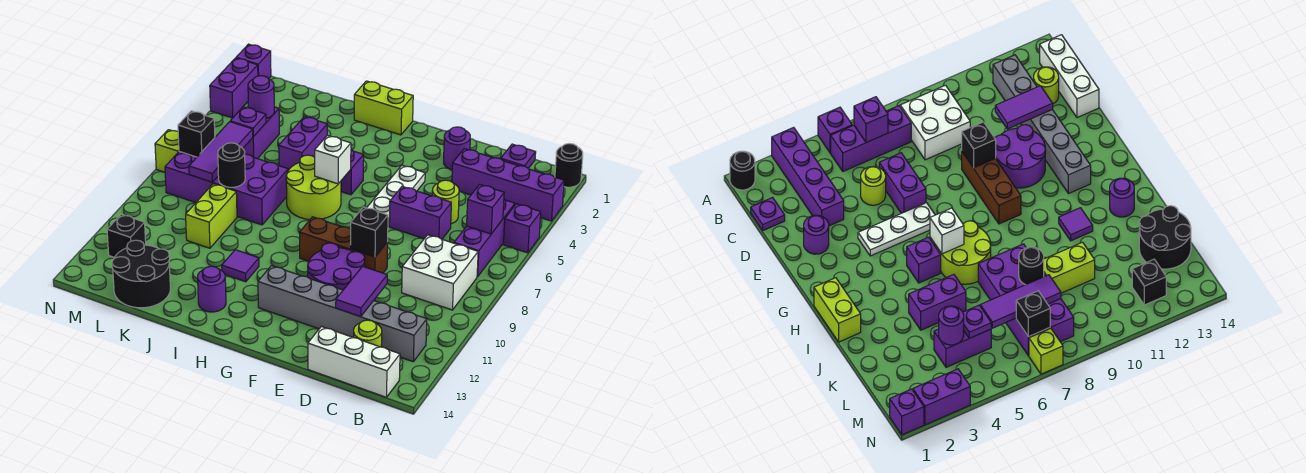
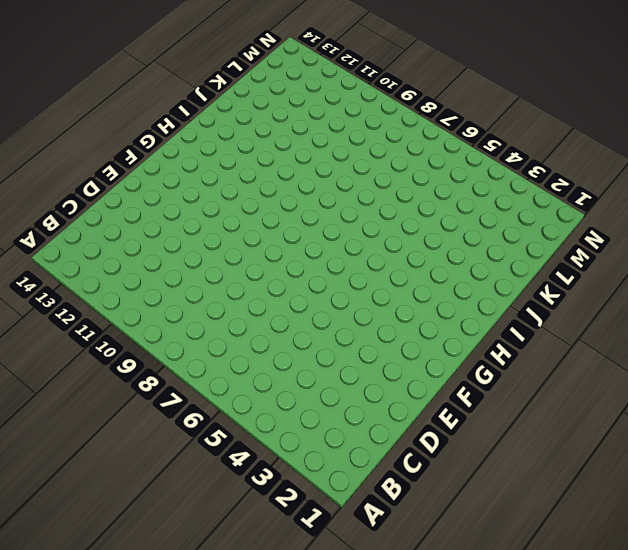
none -> black round brick A1 level 1
none -> purple brick A3:D3 level 1
none -> purple brick A5 level 1
none -> purple brick B5:B7 level 1

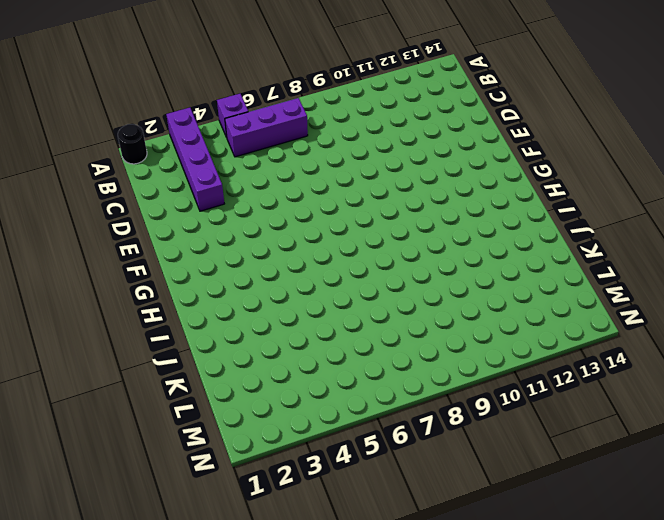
none -> white brick B8:C9 level 1
none -> grey brick B12:G12 level 1
none -> white brick B14:D14 level 1
none -> purple plate C1 level 1

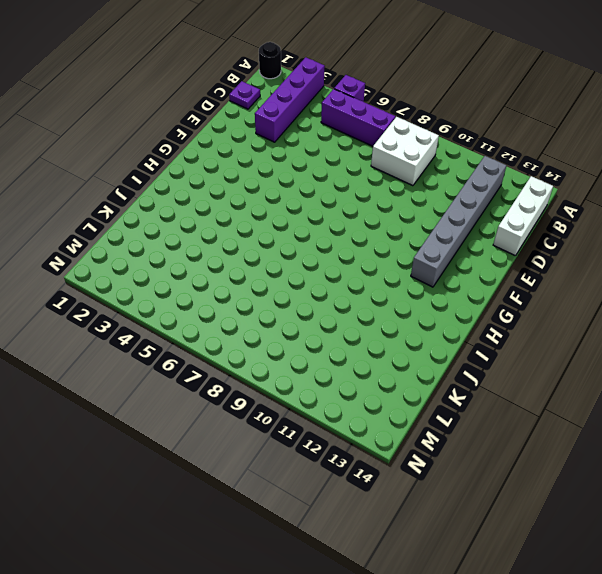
none -> lime round brick C13 level 1
none -> lime round brick D5 level 1
none -> purple brick D6:E6 level 1
none -> purple round brick E2 level 1

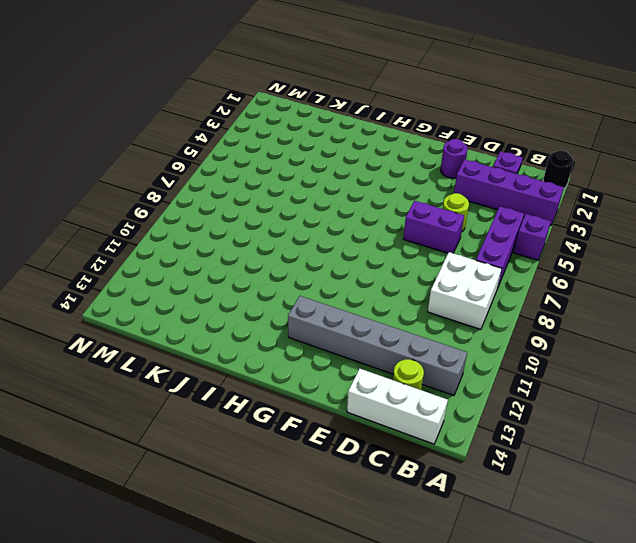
none -> brown brick E9:G9 level 1
none -> purple round brick E10:F11 level 1
none -> white plate F4:F6 level 1
none -> lime brick H1:I1 level 1

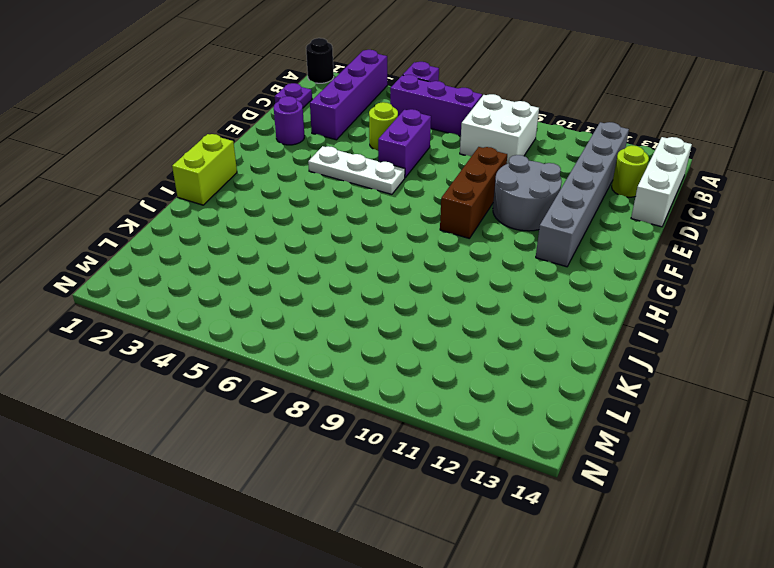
grey round brick E10:F11 level 1 -> purple round brick E10:F11 level 1
none -> purple brick H5 level 1
none -> lime round brick H6:I7 level 1
none -> purple tile I11 level 1
none -> purple round brick I13 level 1

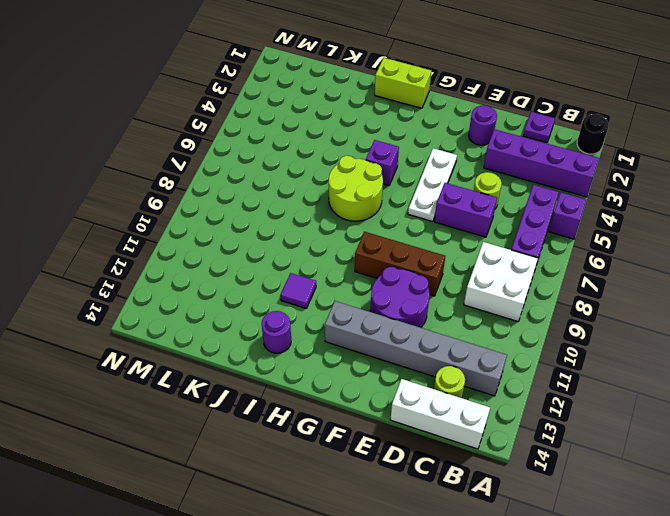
none -> purple brick J4:J5 level 1
none -> purple brick J7:M8 level 1
none -> lime brick K9:K10 level 1
none -> black round brick K13:L14 level 1

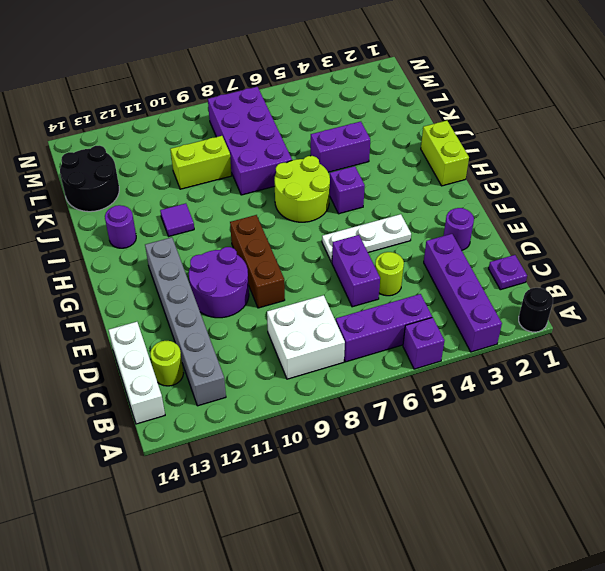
none -> purple brick L4:L5 level 1
none -> black brick M12 level 1
none -> purple brick N1 level 1
none -> purple brick N2:N3 level 1

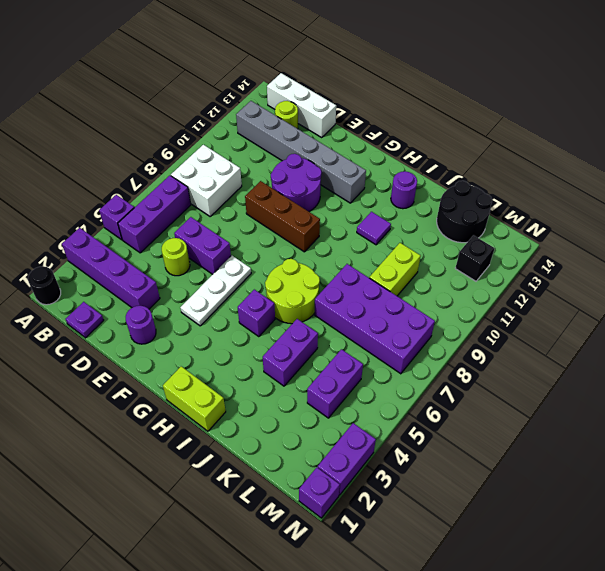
none -> lime brick N7 level 1
none -> purple brick B6 level 2
none -> purple tile D11:D12 level 2
none -> black brick E9 level 2

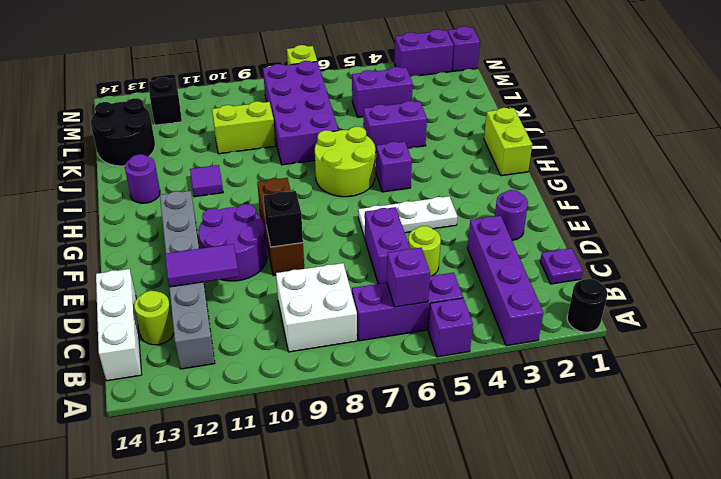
none -> white brick H6 level 2
none -> black round brick K8 level 2
none -> purple round brick L4 level 2
none -> purple plate L5 level 2

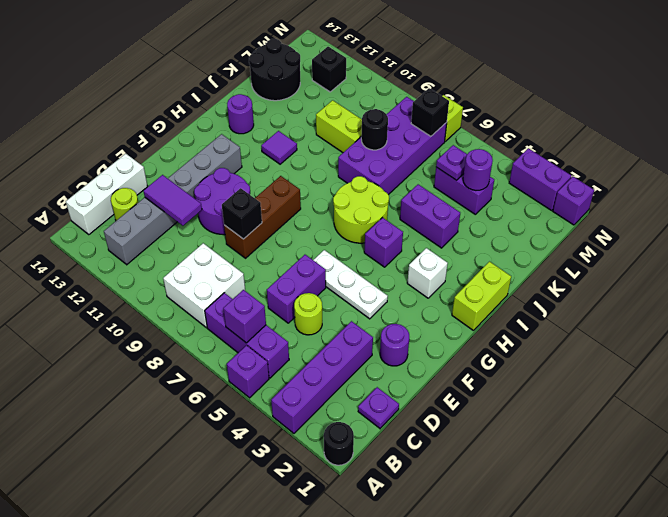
white brick H3 level 1 -> white brick H6 level 2
none -> purple tile L6:L8 level 2

